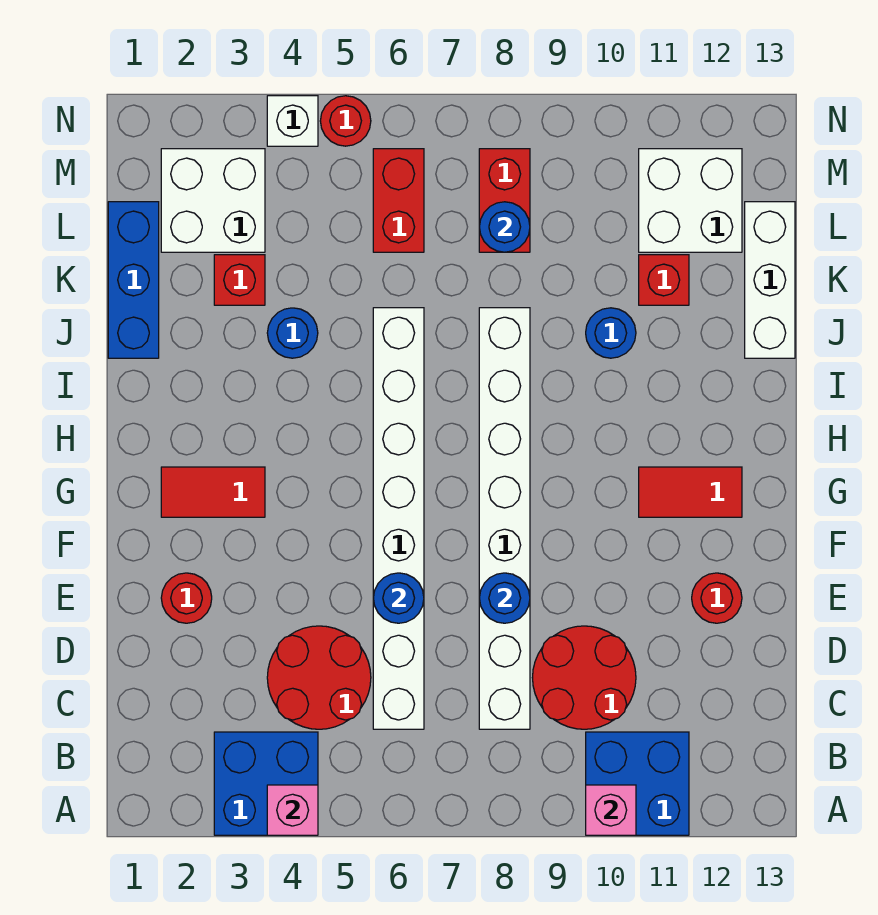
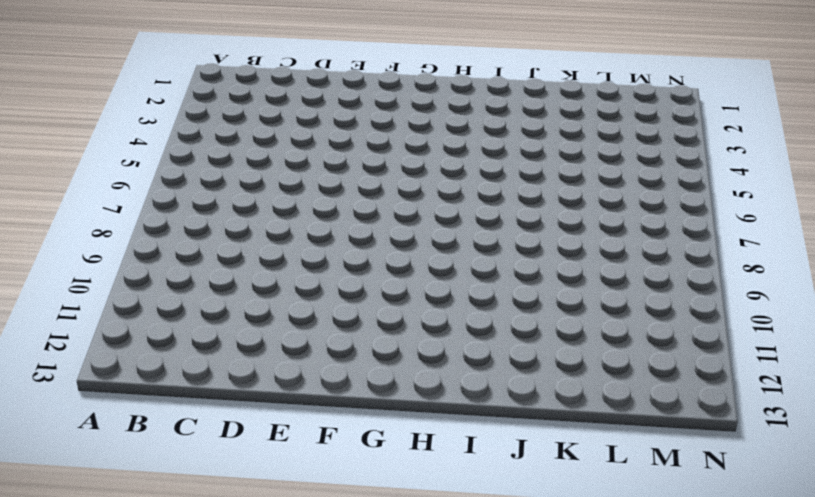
none -> blue brick A3:B4 level 1
none -> blue brick A10:B11 level 1
none -> red round brick C4:D5 level 1

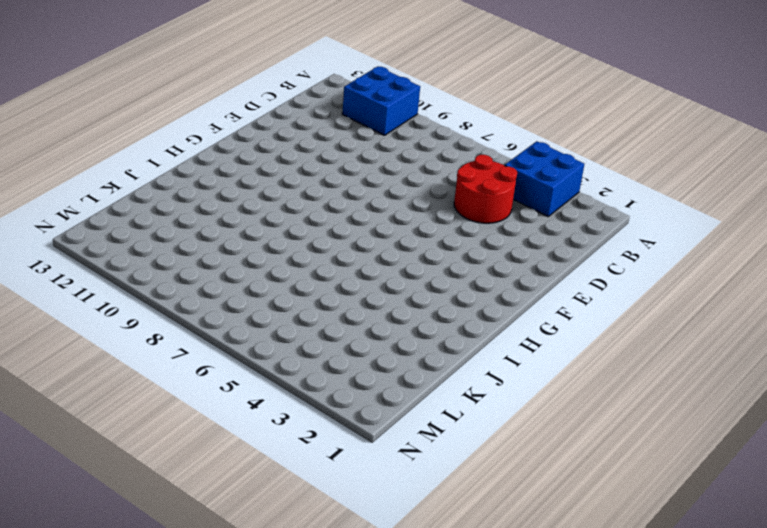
none -> white brick C6:J6 level 1
none -> white brick C8:J8 level 1
none -> red round brick C9:D10 level 1

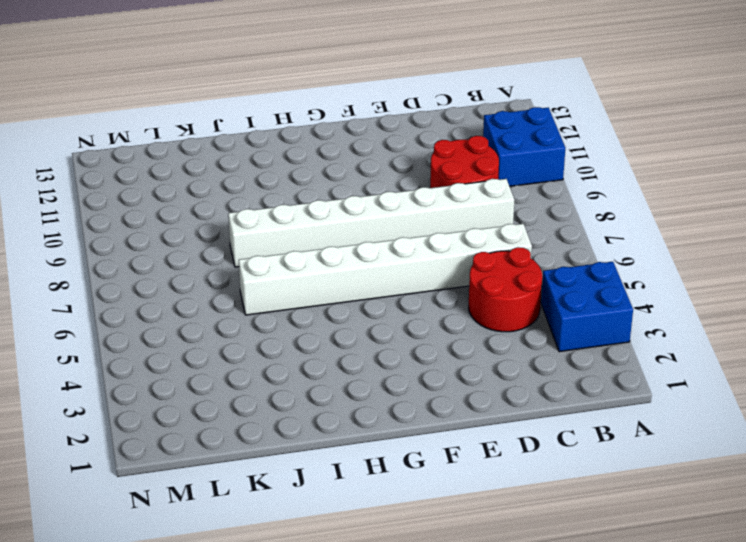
none -> red round brick E2 level 1
none -> red round brick E12 level 1
none -> red tile G2:G3 level 1

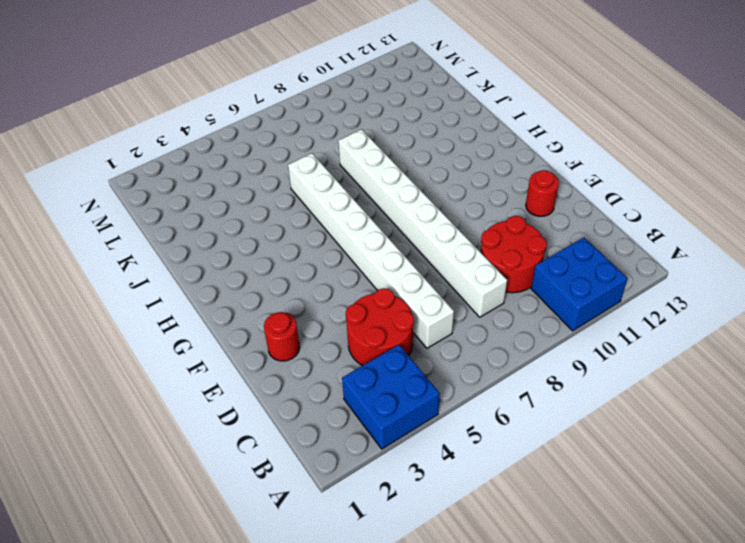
none -> red tile G2:G3 level 1
none -> red tile G11:G12 level 1
none -> blue brick J1:L1 level 1

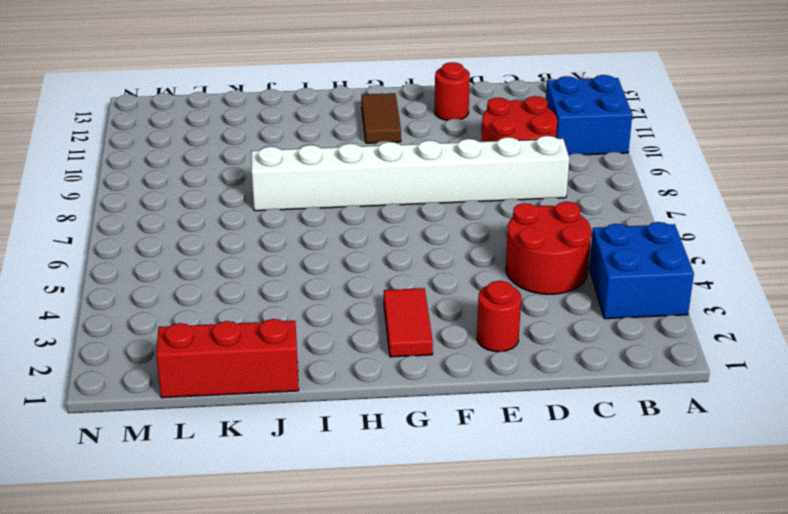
brown tile G11:G12 level 1 -> red tile G11:G12 level 1
red brick J1:L1 level 1 -> blue brick J1:L1 level 1
none -> white brick C6:J6 level 1
none -> blue round brick J4 level 1
none -> blue round brick J10 level 1

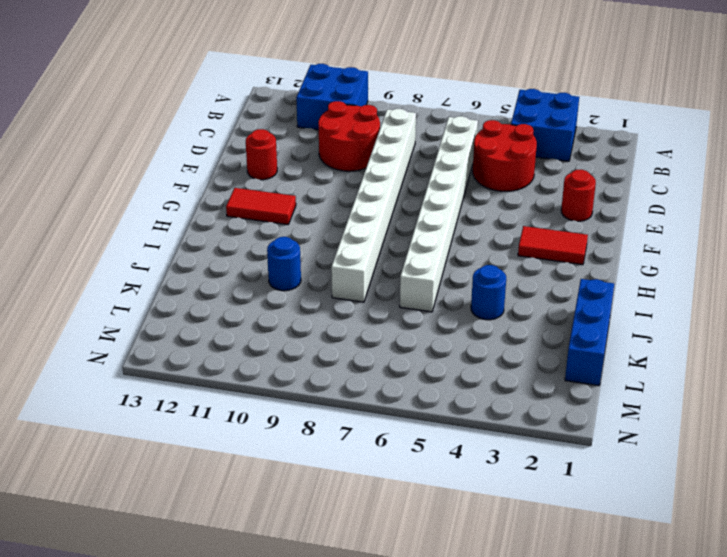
none -> white brick J13:L13 level 1
none -> red brick K3 level 1
none -> red brick K11 level 1

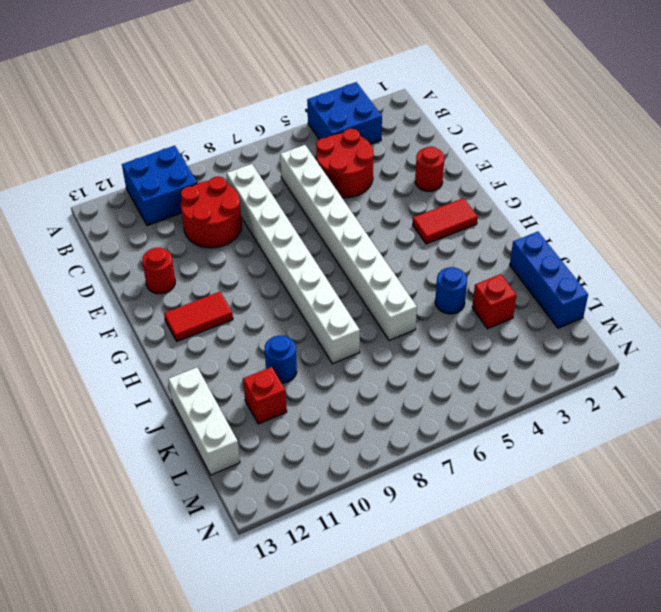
none -> white brick L2:M3 level 1
none -> red brick L6:M6 level 1
none -> red brick L8:M8 level 1

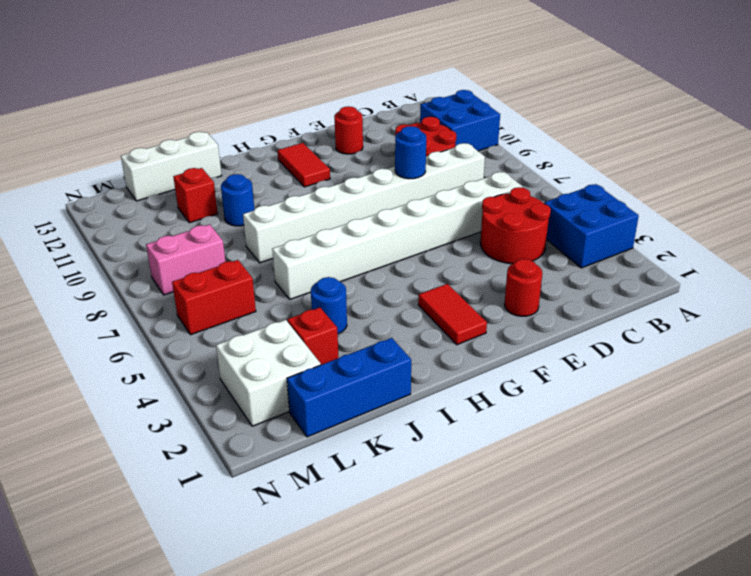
pink brick L8:M8 level 1 -> red brick L8:M8 level 1
none -> white brick L11:M12 level 1
none -> white brick N4 level 1
none -> red round brick N5 level 1

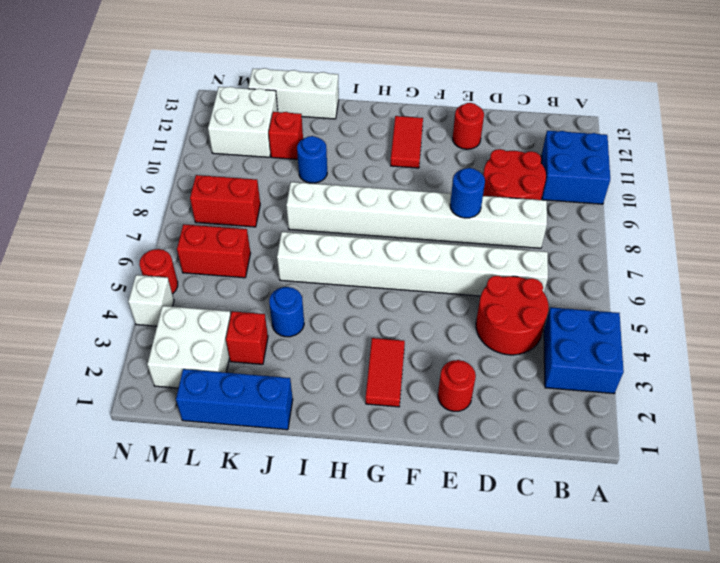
none -> pink brick A4 level 2
none -> pink brick A10 level 2
none -> blue round brick E6 level 2

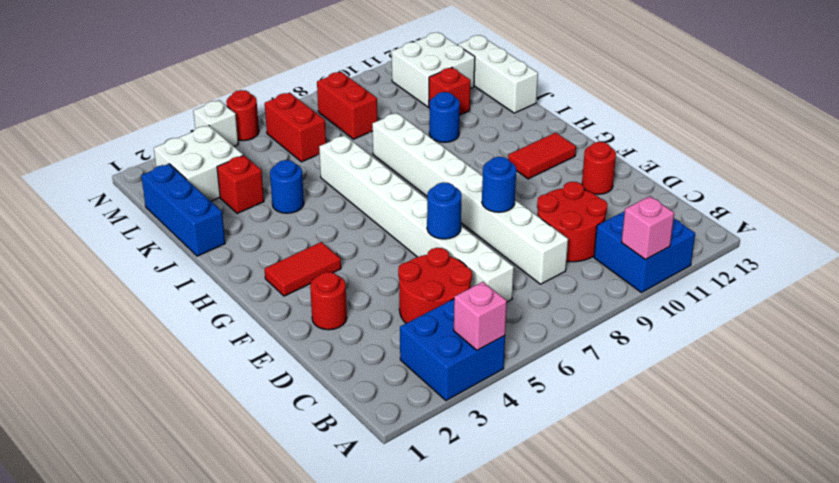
none -> blue round brick L8 level 2

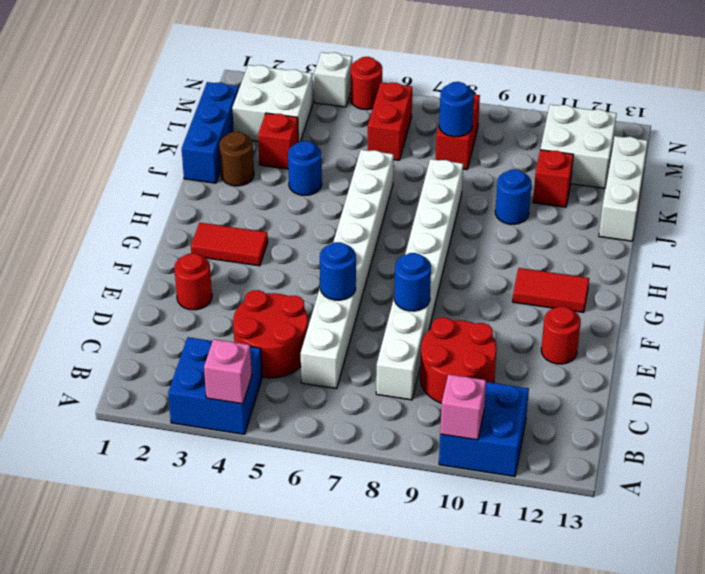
brown round brick J2 level 1 -> none

